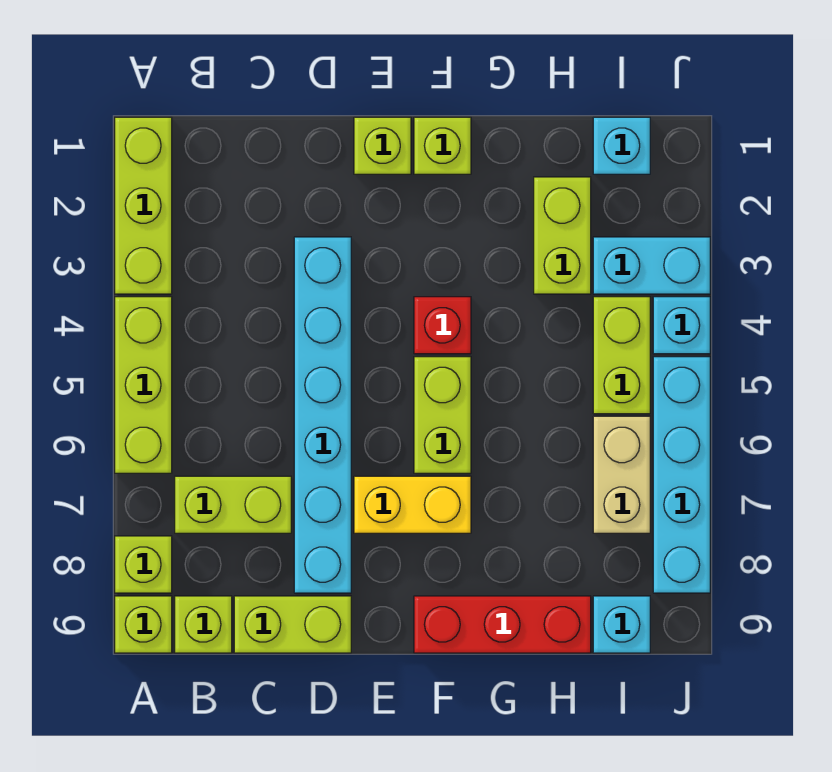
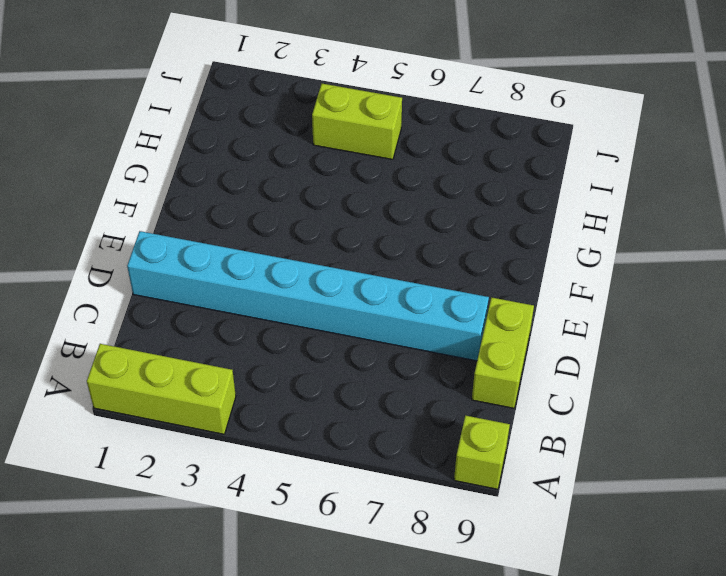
cyan brick D1:D8 level 1 -> cyan brick D3:D8 level 1
none -> lime brick A4:A6 level 1
none -> lime brick A8 level 1
none -> lime brick B7:C7 level 1

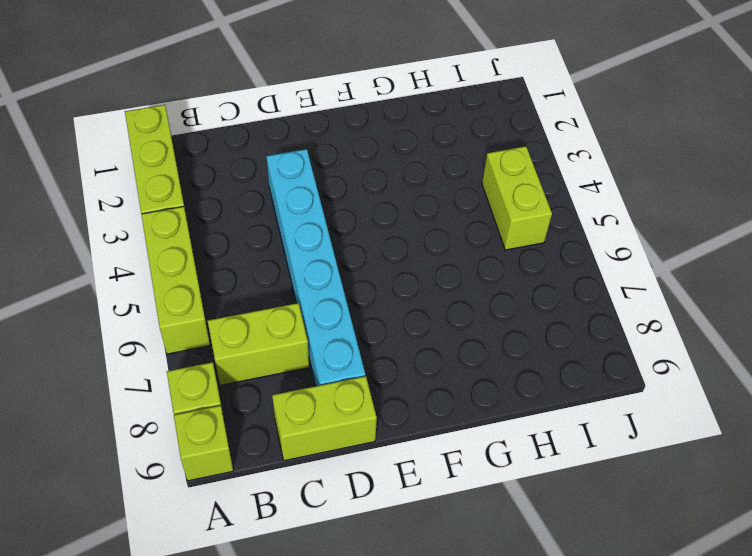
none -> lime brick B9 level 1
none -> lime brick E1 level 1
none -> yellow brick E7:F7 level 1

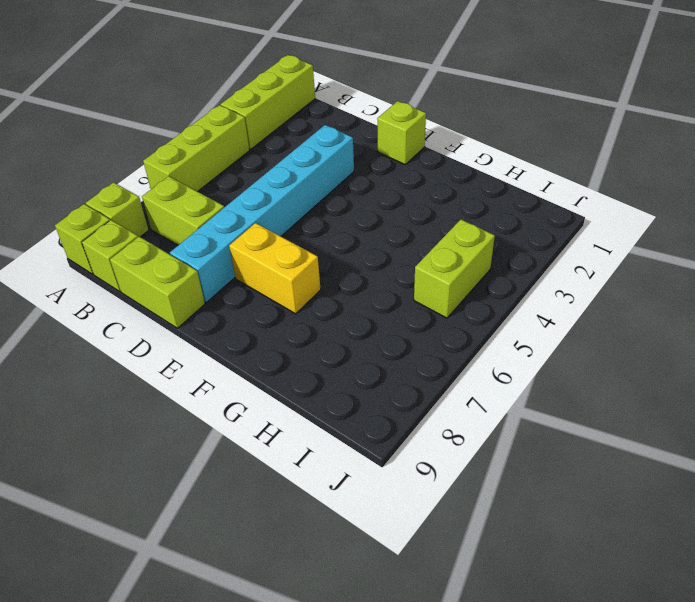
none -> lime brick F1 level 1
none -> red brick F4 level 1
none -> lime brick F5:F6 level 1

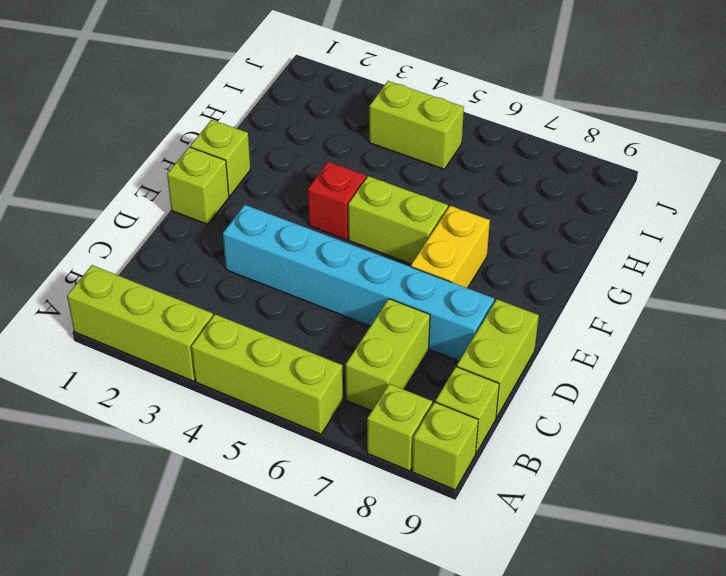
none -> red brick F9:H9 level 1
none -> lime brick H2:H3 level 1
none -> cyan brick I1 level 1

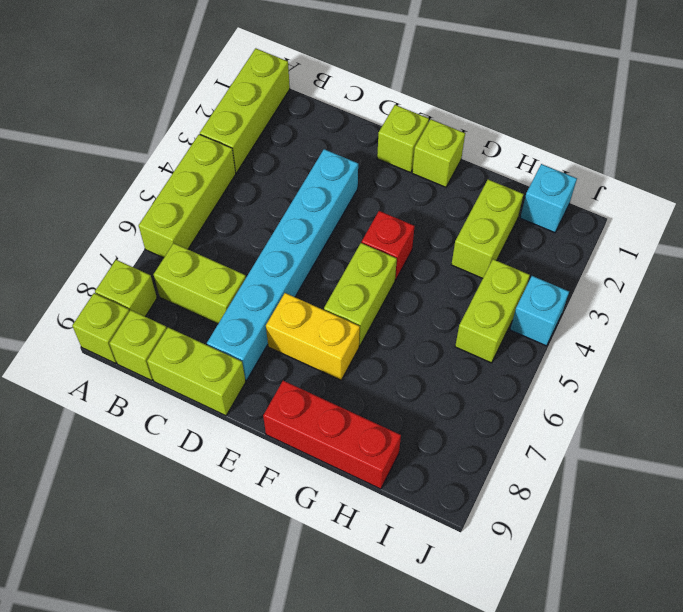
none -> cyan brick I3:J3 level 1
none -> tan brick I6:I7 level 1
none -> cyan brick I9 level 1

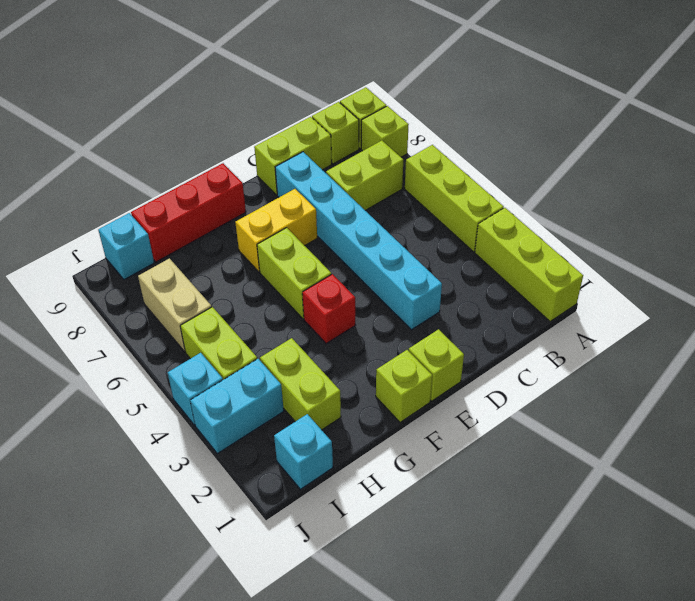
none -> cyan brick J5:J8 level 1

